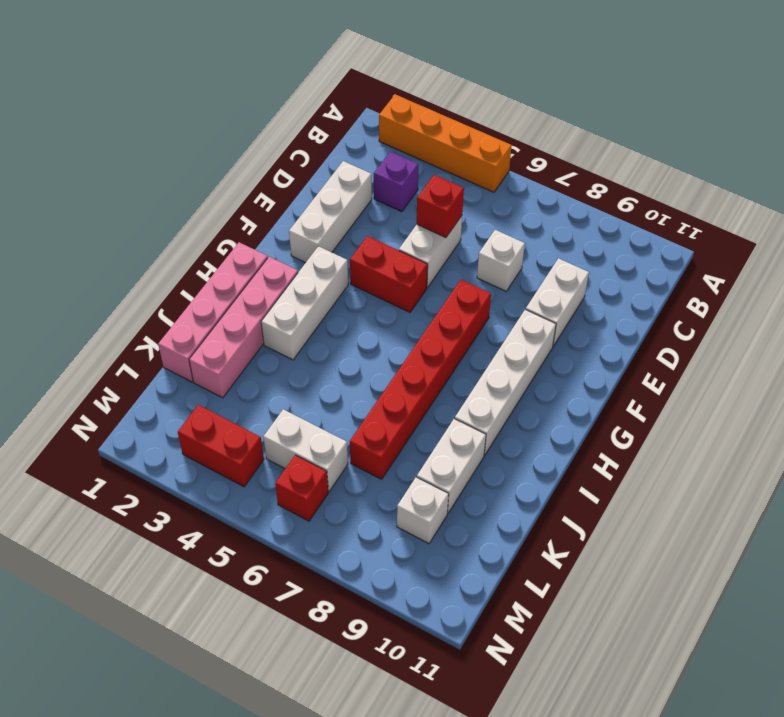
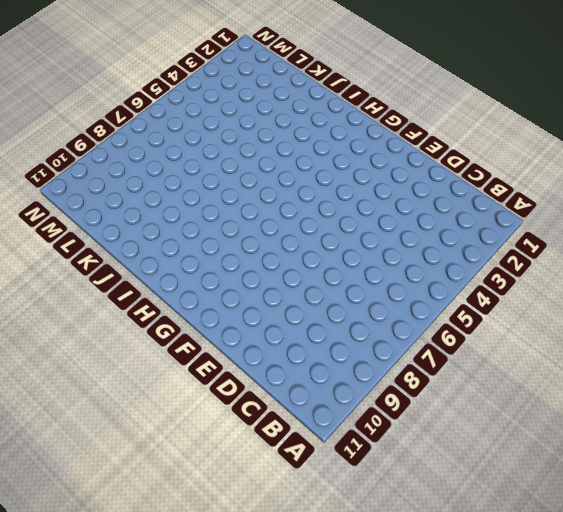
none -> orange brick A2:A5 level 1
none -> purple brick C3 level 1
none -> white brick D2:F2 level 1

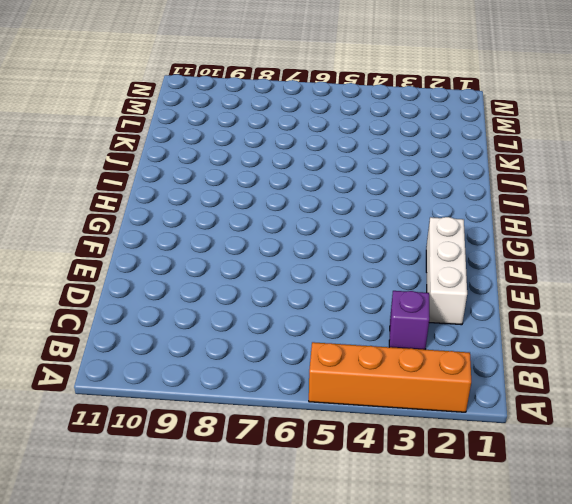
none -> white brick D5:E5 level 1
none -> white brick D7 level 1
none -> white brick D9:E9 level 1

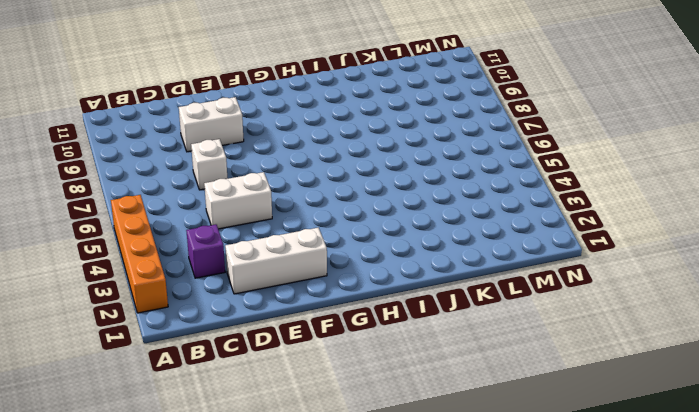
none -> red brick F4:F5 level 1
none -> red brick F7:K7 level 1
none -> white brick F9:I9 level 1

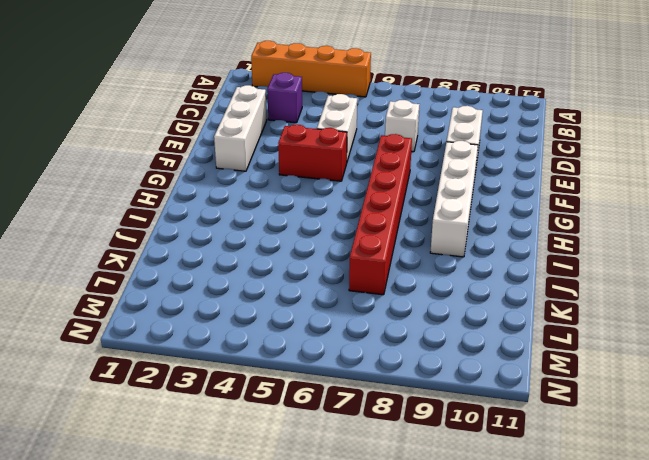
none -> white brick G3:I3 level 1
none -> pink brick H1:K1 level 1
none -> pink brick H2:K2 level 1

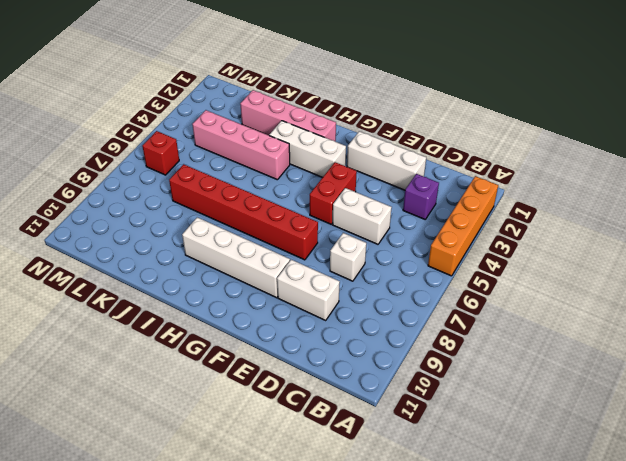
pink brick I4:L4 level 1 -> pink brick H1:K1 level 1
none -> white brick J9:K9 level 1
none -> white brick L5:L6 level 1
none -> white brick L9 level 1

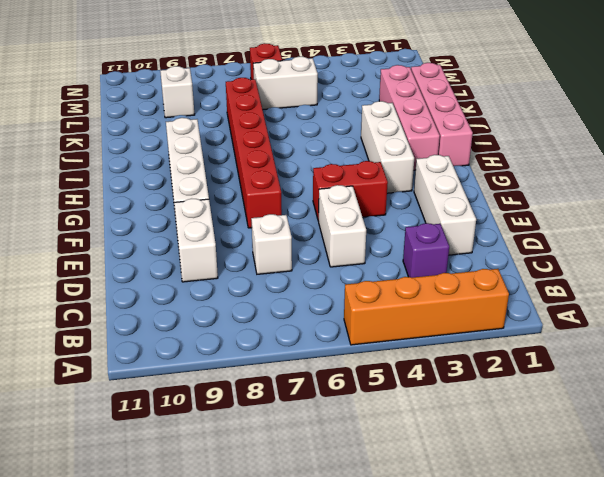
none -> white brick J9:K9 level 1
none -> red brick M3:M4 level 1
none -> red brick D5 level 2

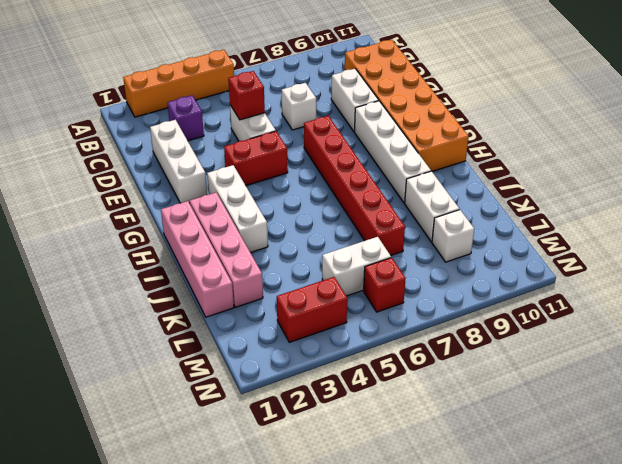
orange brick C10:H11 level 1 -> none

